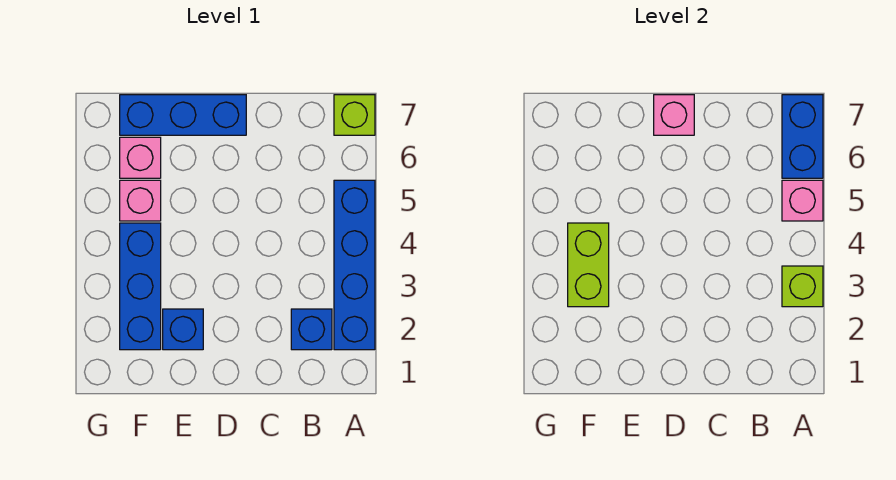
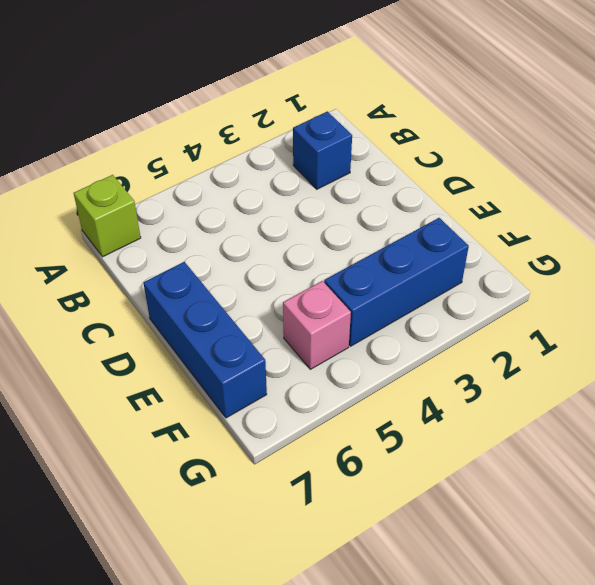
none -> blue brick A2:A5 level 1
none -> blue brick E2 level 1
none -> pink brick F6 level 1

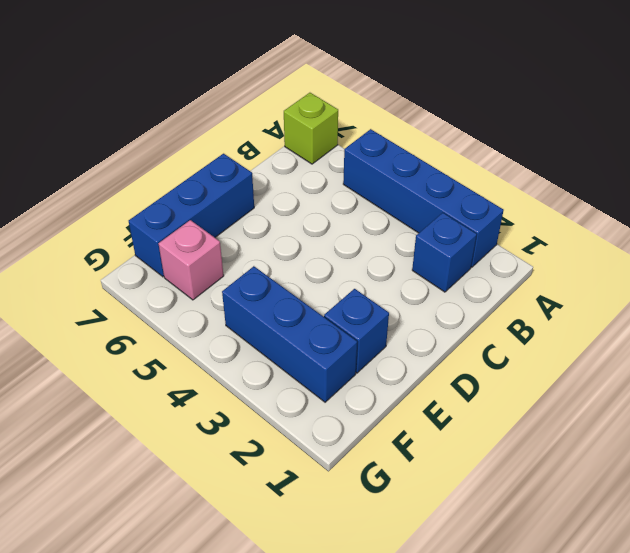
none -> pink brick F5 level 1
none -> lime brick A3 level 2
none -> pink brick A5 level 2

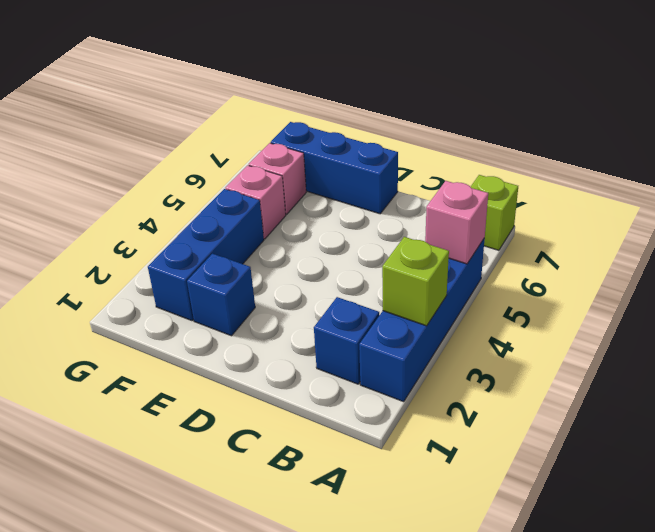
none -> blue brick A6:A7 level 2
none -> pink brick D7 level 2
none -> lime brick F3:F4 level 2

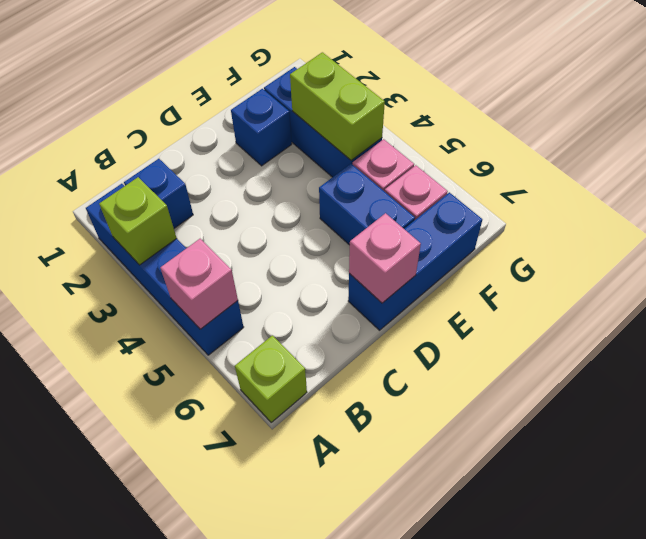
blue brick E5:E6 level 1 -> blue brick A6:A7 level 2

